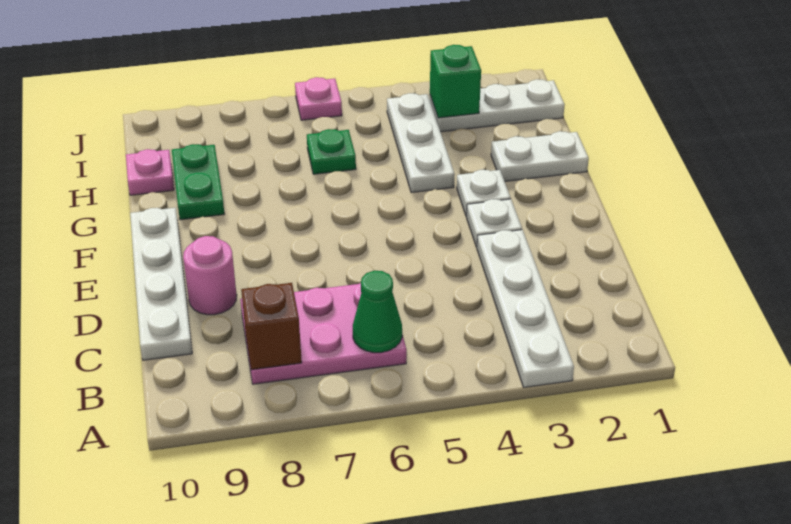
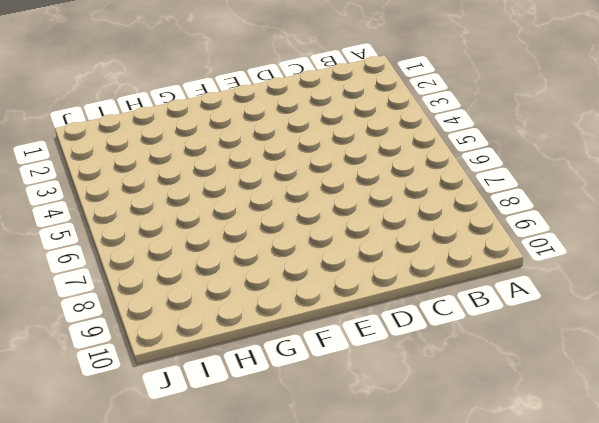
none -> white plate A3:D3 level 1
none -> pink plate B6:C8 level 1
none -> white plate C10:F10 level 1

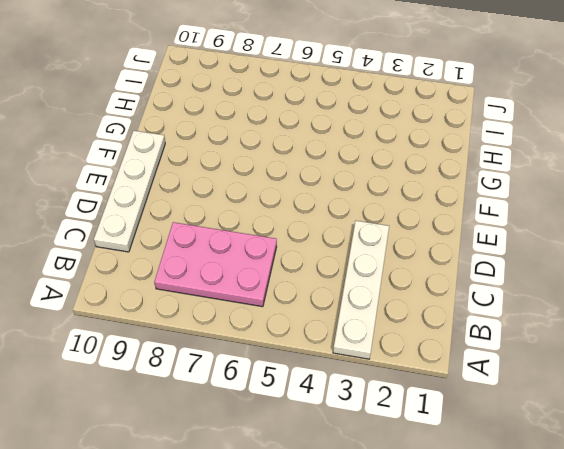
none -> pink round brick D9 level 1
none -> white plate E3 level 1
none -> white plate F3 level 1

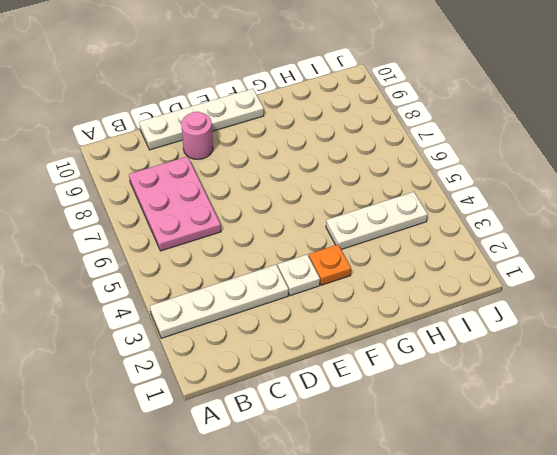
orange plate F3 level 1 -> white plate F3 level 1
none -> white plate G1:G2 level 1
none -> green plate G9:H9 level 1
none -> green plate H6 level 1

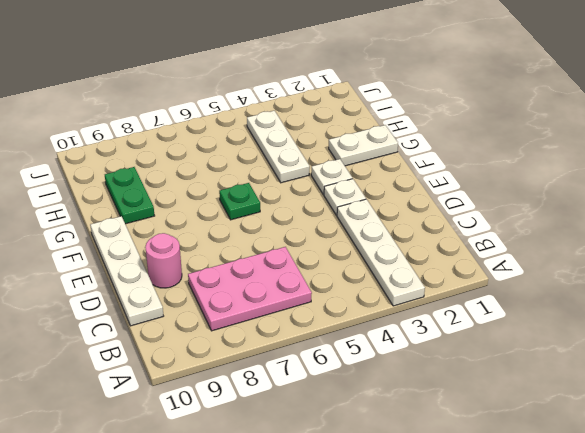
green plate F6 level 1 -> green plate H6 level 1
none -> pink plate H10 level 1
none -> white plate I1:I3 level 1
none -> pink plate J6 level 1

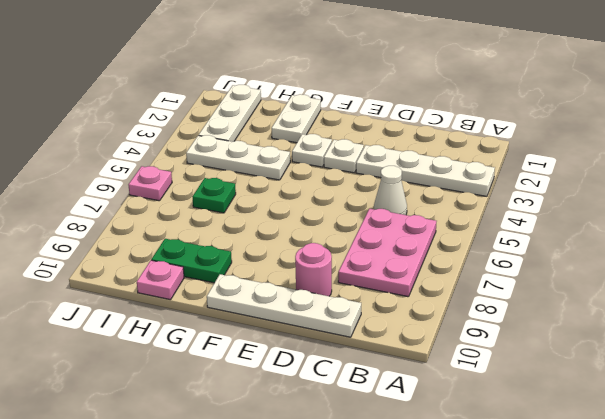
white cone C5 level 1 -> none
none -> green cone B6 level 2
none -> brown brick B8 level 2
none -> green brick I3 level 2

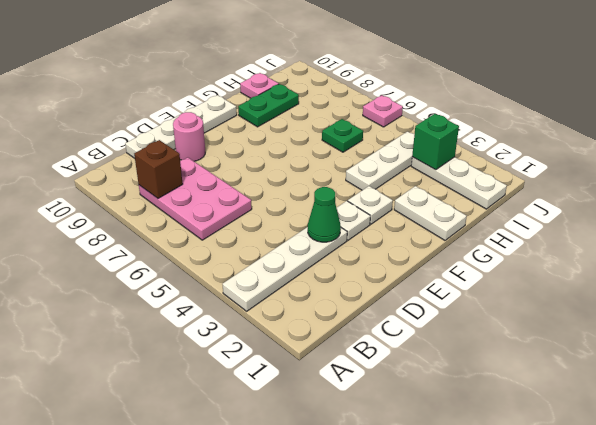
green cone D3 level 2 -> green cone B6 level 2

